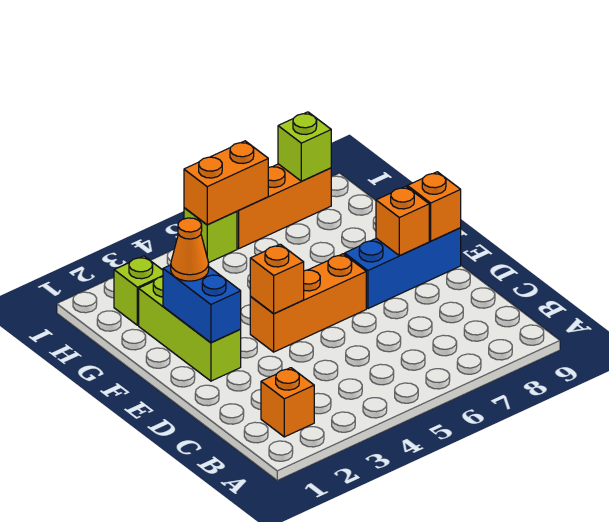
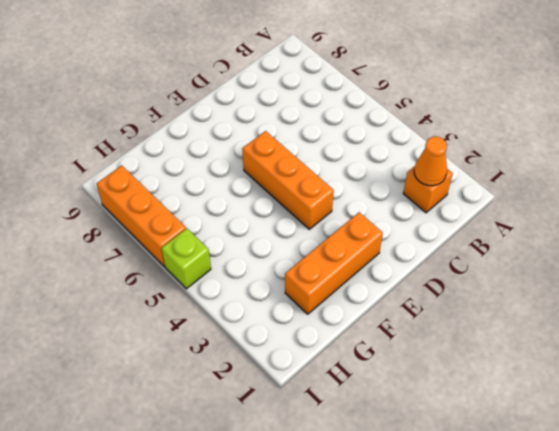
orange cone B2 level 2 -> orange cone F2 level 3
orange brick E2:G2 level 1 -> lime brick E2:G2 level 1
none -> blue brick E7:E9 level 1
none -> lime brick H2 level 1
none -> blue brick E2:F2 level 2

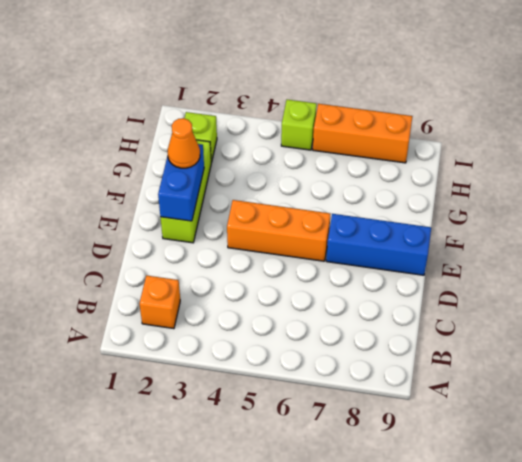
none -> orange brick E4 level 2
none -> orange brick E8 level 2
none -> orange brick E9 level 2

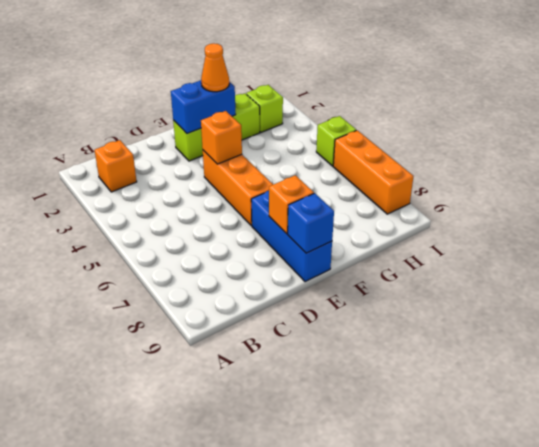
blue brick E9 level 2 -> orange brick E9 level 2
none -> orange brick I5:I6 level 2
none -> lime brick I8 level 2

